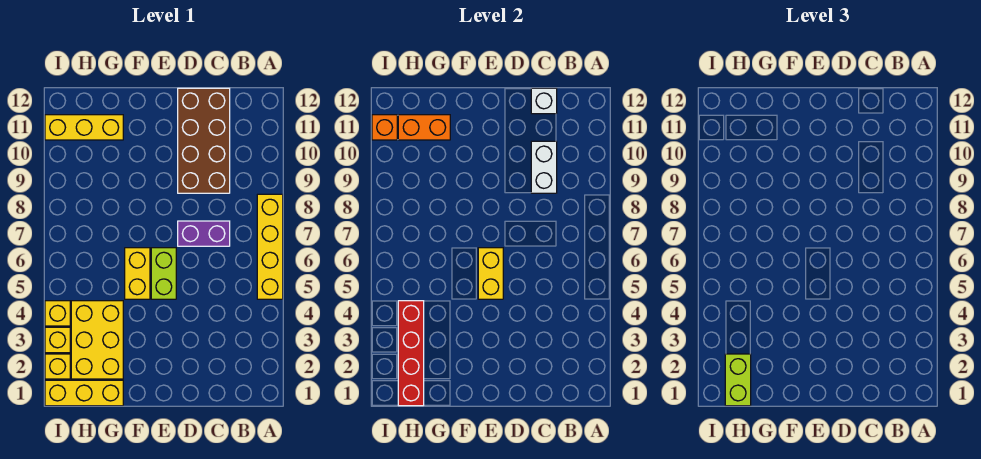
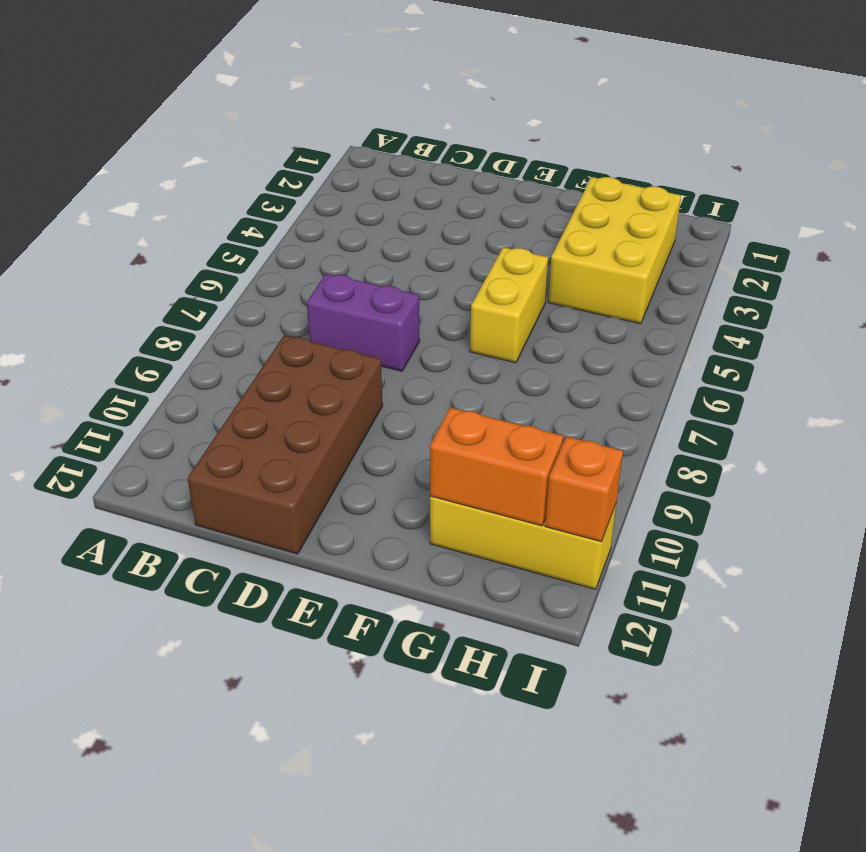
none -> yellow brick A5:A8 level 1
none -> lime brick E5:E6 level 1
none -> yellow brick G1:I1 level 1

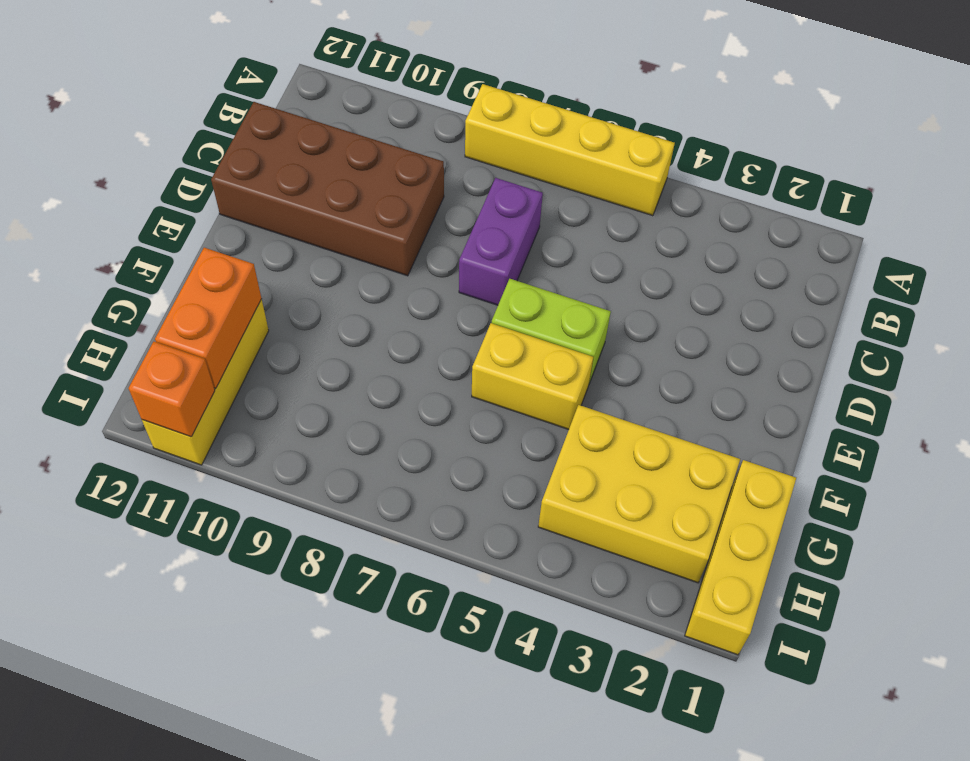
none -> yellow brick I2 level 1
none -> yellow brick I3 level 1
none -> yellow brick I4 level 1

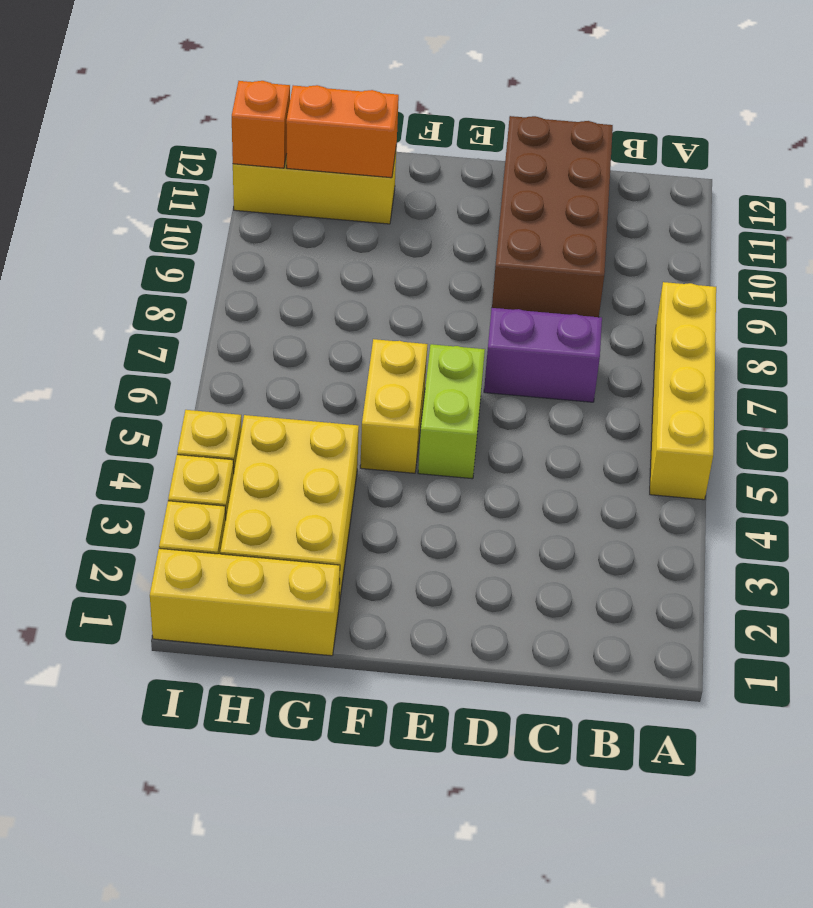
none -> white brick C9:C10 level 2
none -> white brick C12 level 2
none -> yellow brick E5:E6 level 2

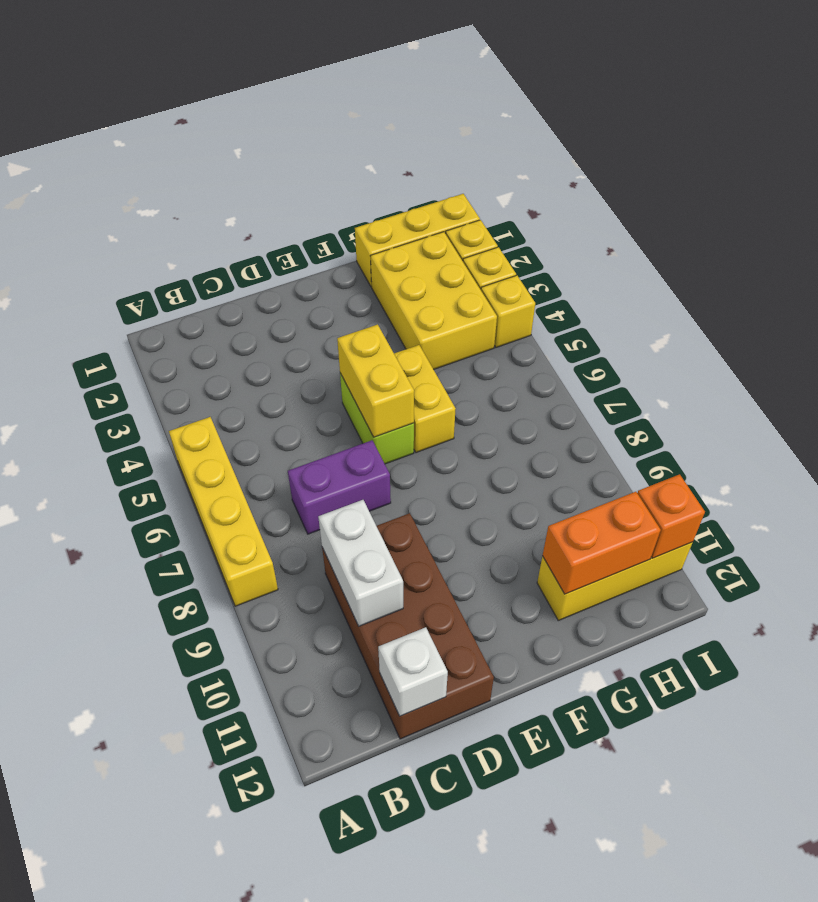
none -> red brick H1:H4 level 2
none -> lime brick H1:H2 level 3

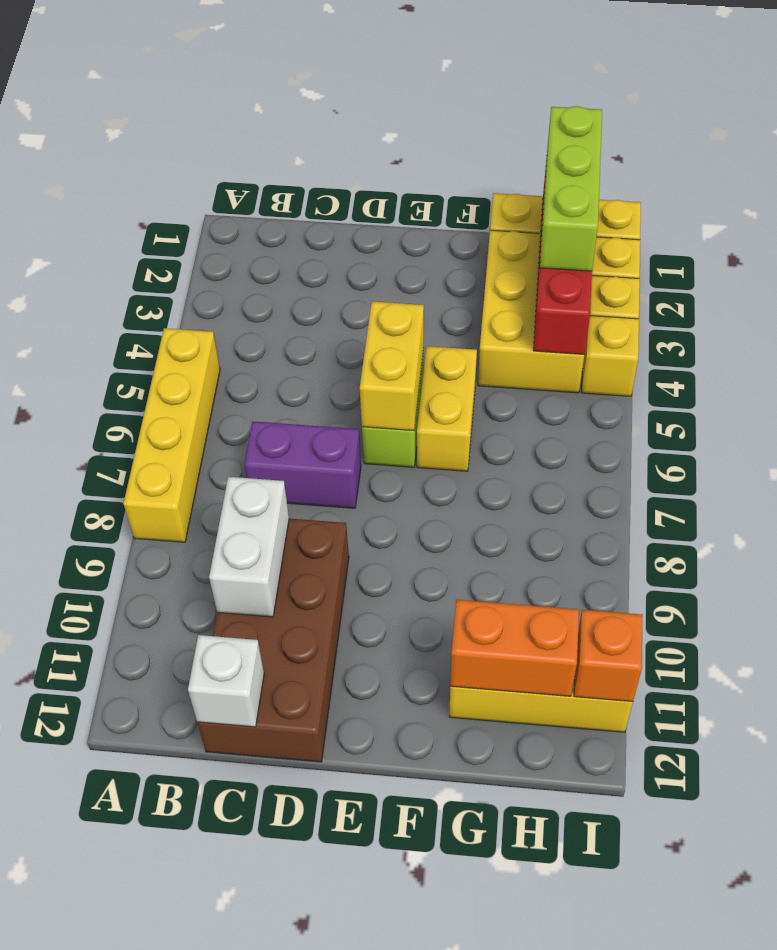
lime brick H1:H3 level 3 -> lime brick H1:H2 level 3

